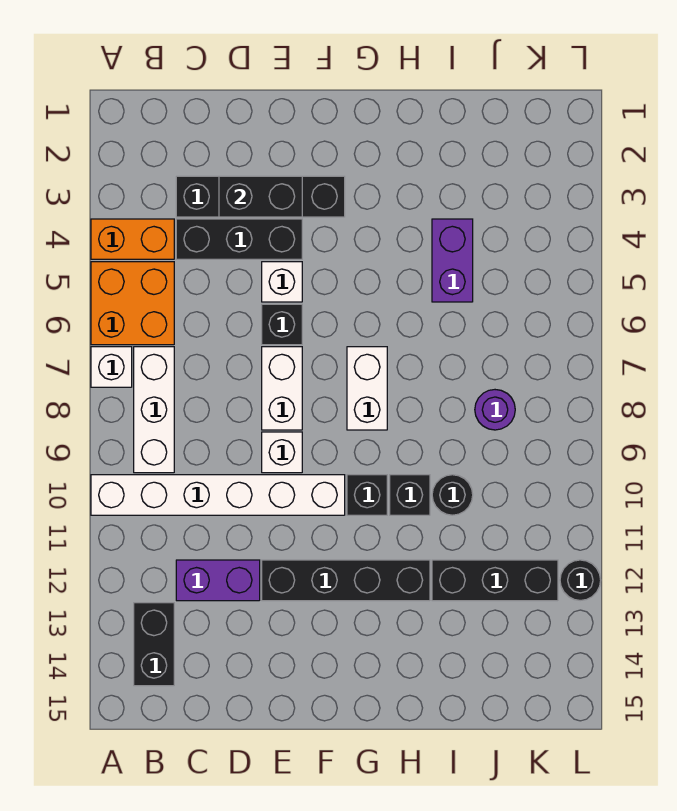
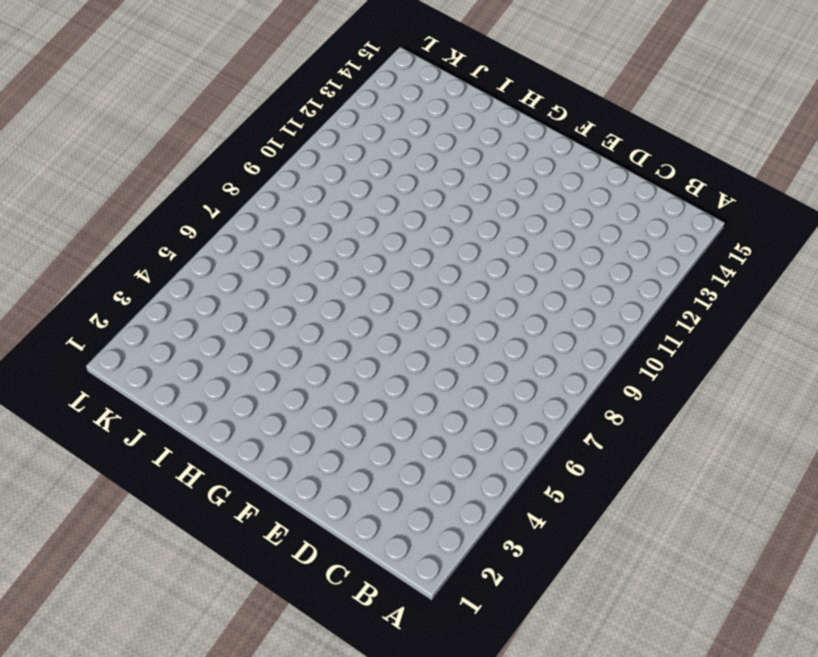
none -> orange brick A4:B4 level 1
none -> orange brick A5:B6 level 1
none -> white brick A7 level 1

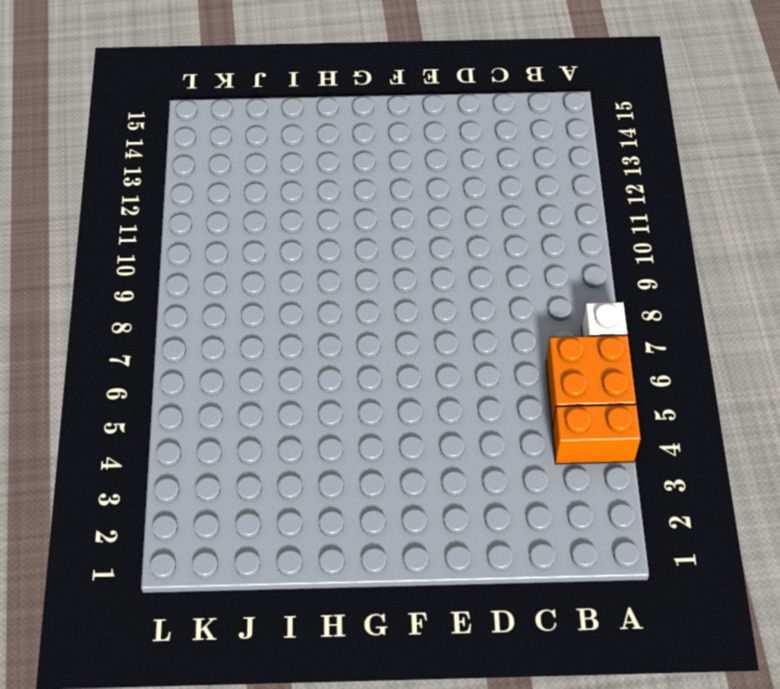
none -> white brick A10:F10 level 1
none -> white brick B7:B9 level 1
none -> black brick B13:B14 level 1

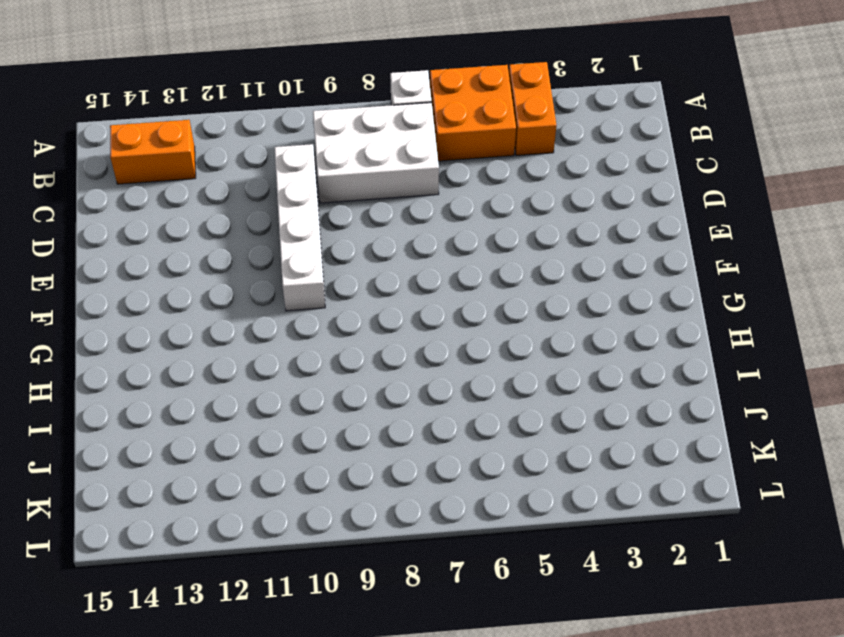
white brick B7:C9 level 1 -> white brick B7:B9 level 1
orange brick B13:B14 level 1 -> black brick B13:B14 level 1
white brick C10:F10 level 1 -> white brick A10:F10 level 1
none -> black brick C3:F3 level 1
none -> black brick C4:E4 level 1
none -> purple brick C12:D12 level 1

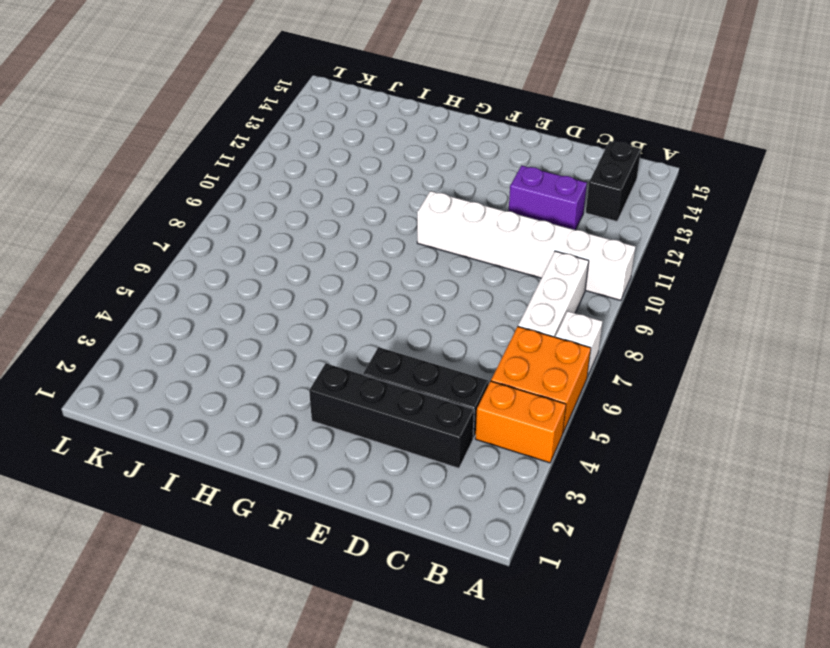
none -> white brick E5 level 1
none -> black brick E6 level 1
none -> white brick E7:E8 level 1

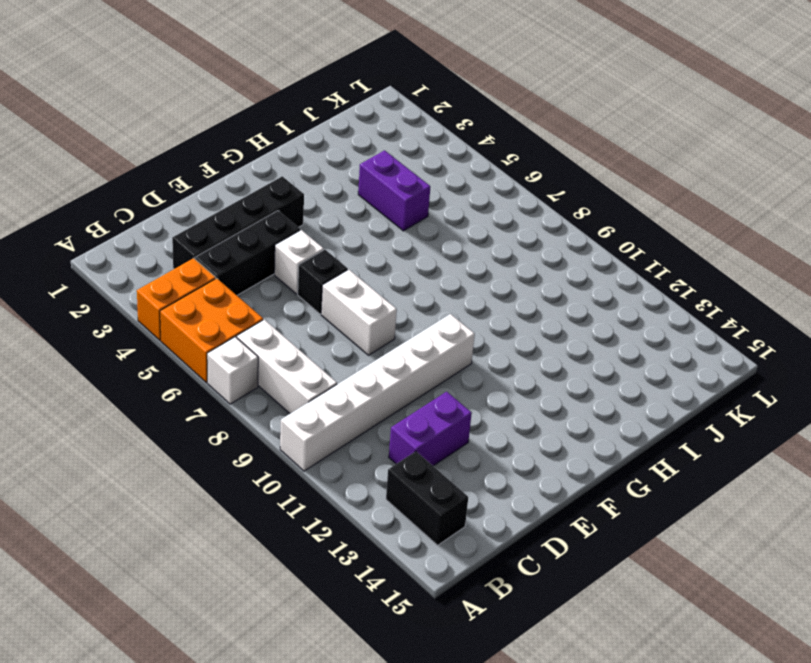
none -> white brick E9 level 1
none -> black brick E12:H12 level 1
none -> white brick G7:G8 level 1

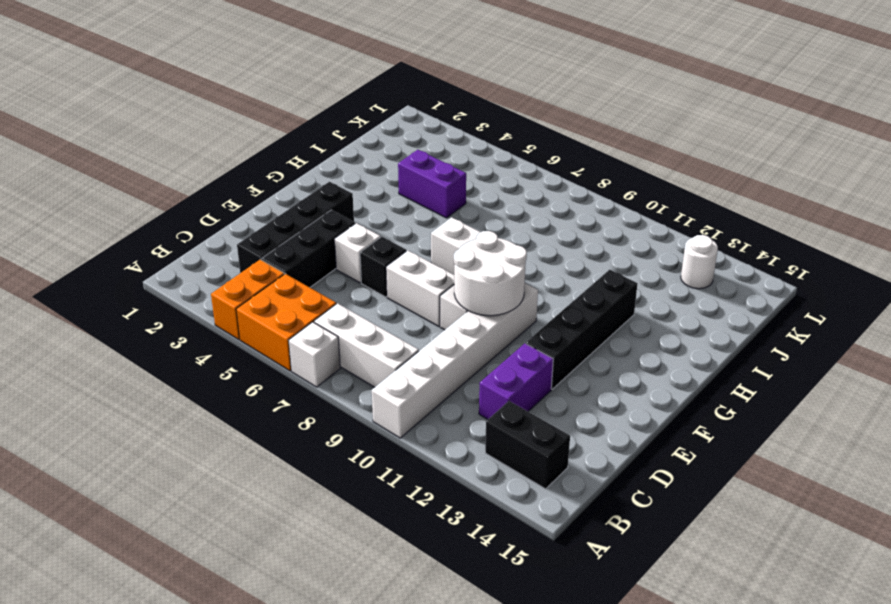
white round brick E9:F10 level 2 -> none
white round brick K13 level 1 -> none
none -> black brick G10 level 1
none -> black brick H10 level 1
none -> black round brick I10 level 1

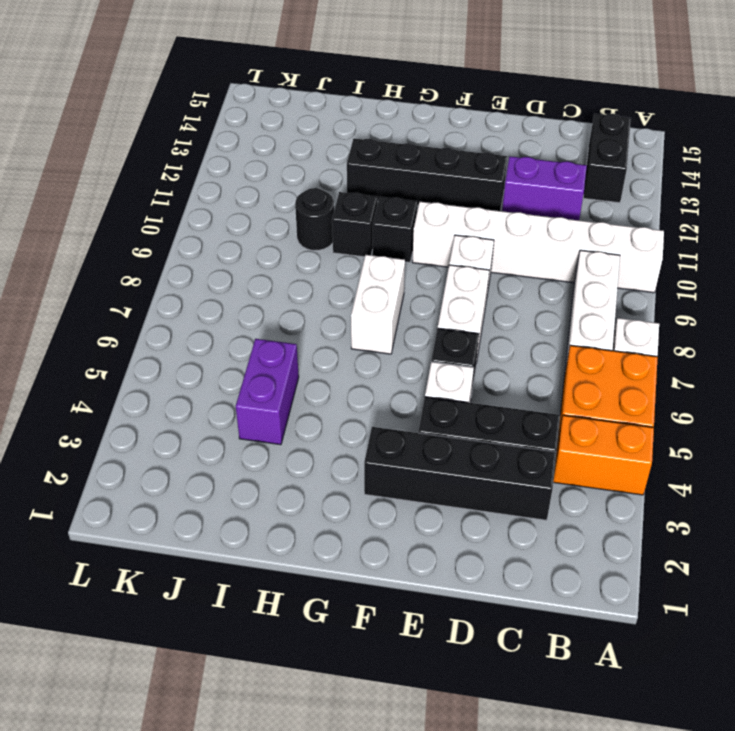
none -> black brick I12:K12 level 1
none -> purple round brick J8 level 1
none -> black round brick L12 level 1

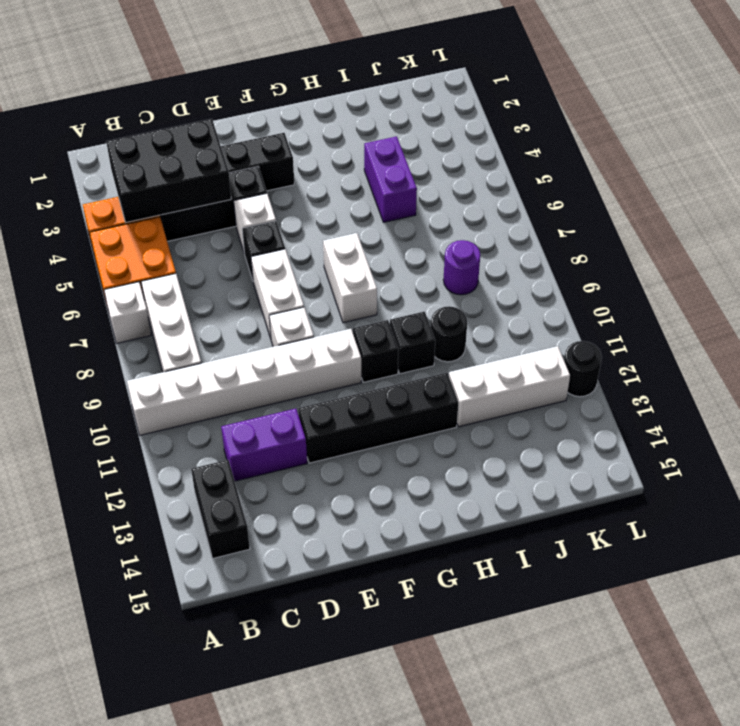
black brick B3:D4 level 2 -> black brick D3:E3 level 2
white brick I12:K12 level 1 -> black brick I12:K12 level 1

